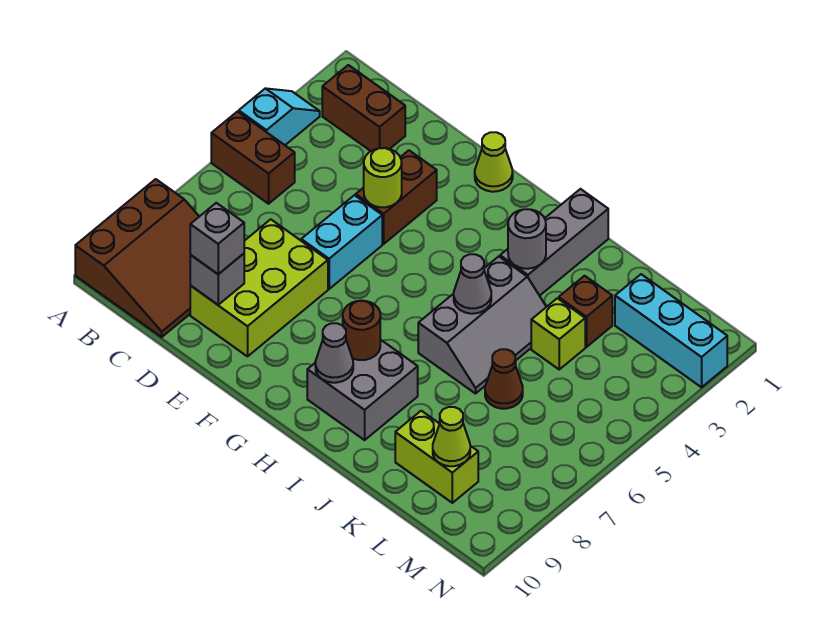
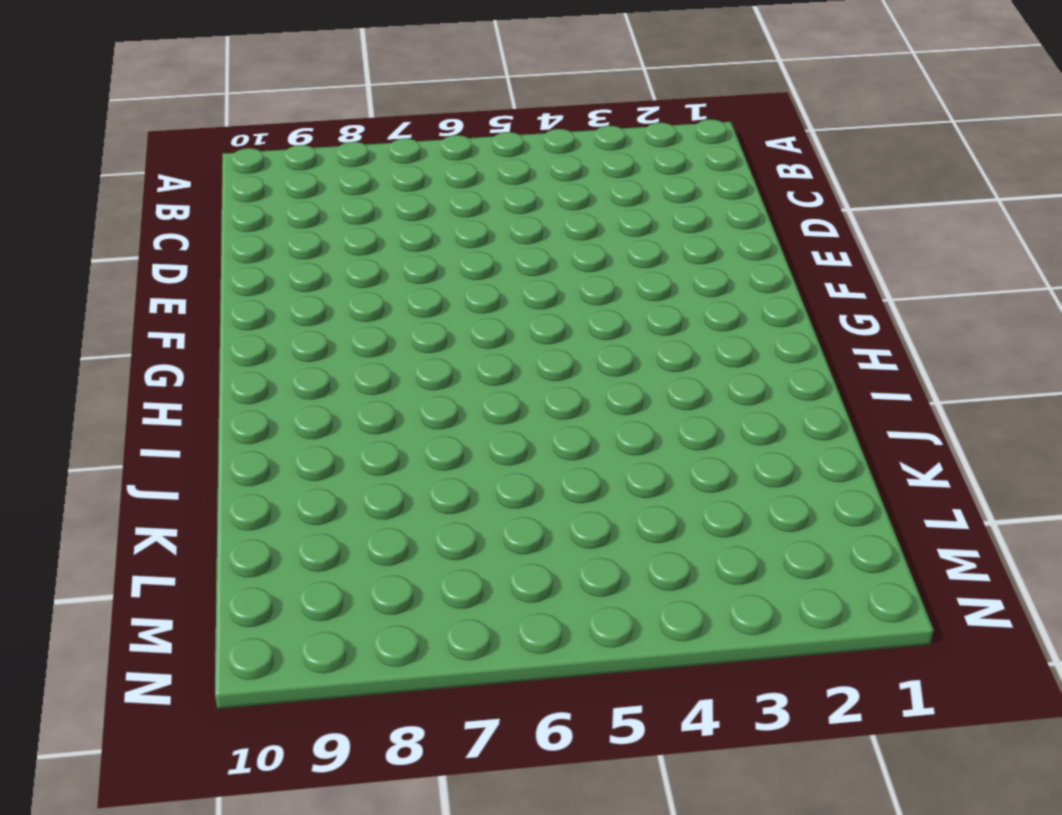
none -> cyan slope A3:A4 level 1 top 4
none -> brown brick A5:B5 level 1
none -> brown slope A8:C10 level 1 top A

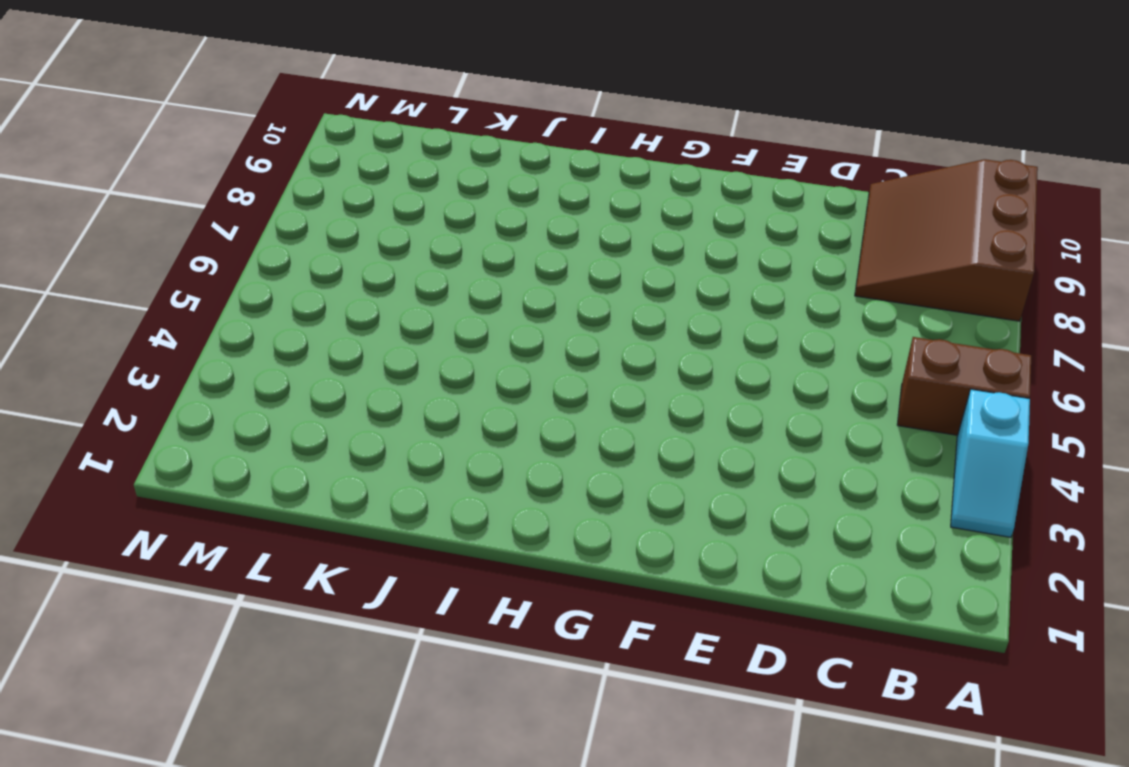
none -> brown brick B2:C2 level 1
none -> lime brick D7:E9 level 1
none -> brown brick E3:E4 level 1

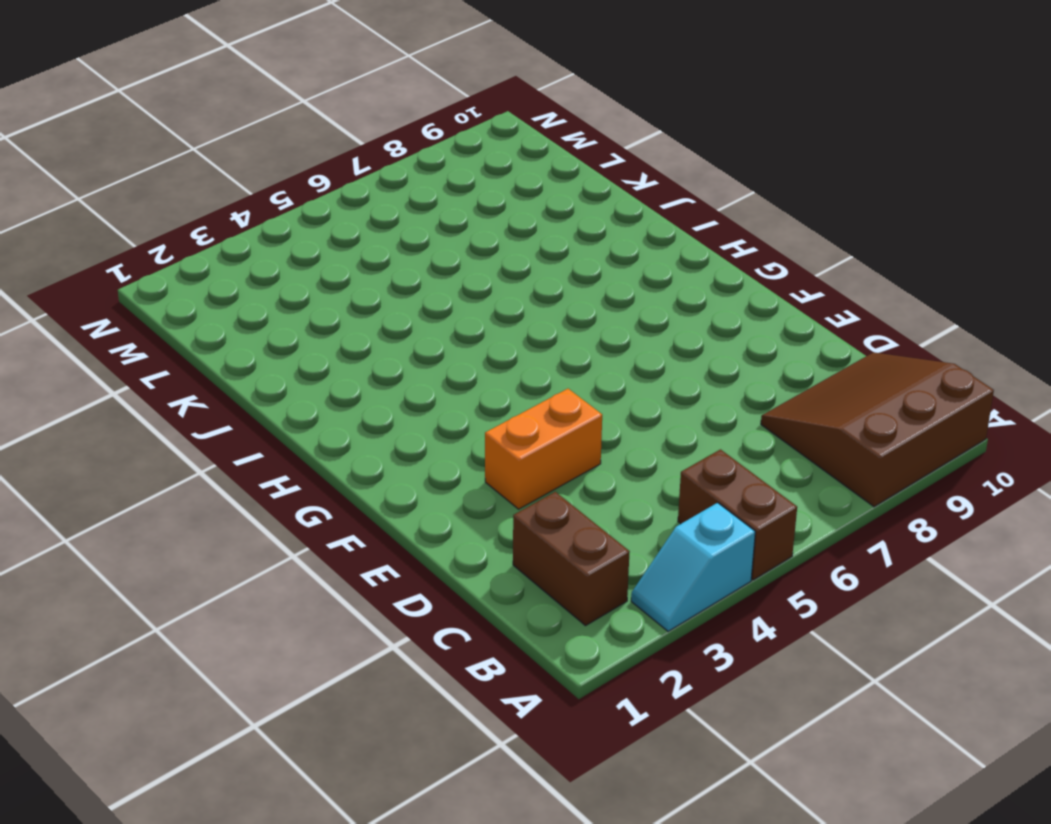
orange brick E3:E4 level 1 -> brown brick E3:E4 level 1
none -> lime brick D7:E9 level 1
none -> cyan brick E5:E6 level 1
none -> lime cone F1 level 1

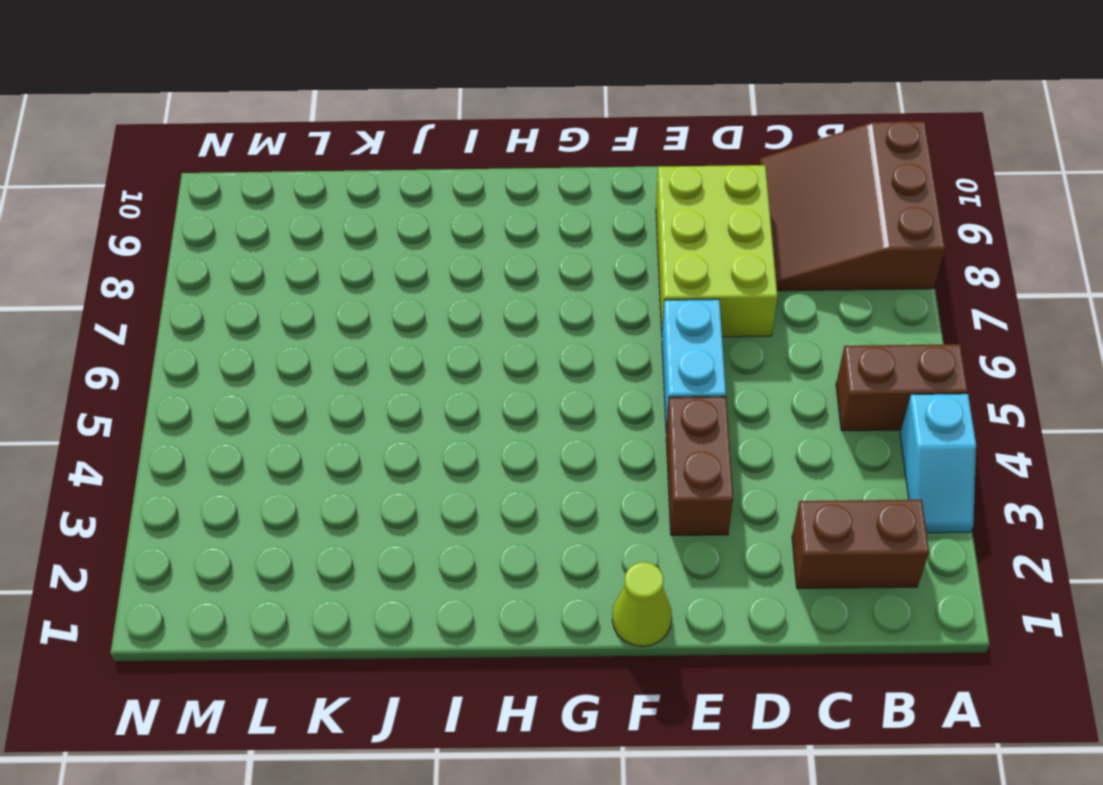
none -> grey brick H8:I9 level 1
none -> grey brick I1:I3 level 1
none -> grey slope I4:J6 level 1 top I

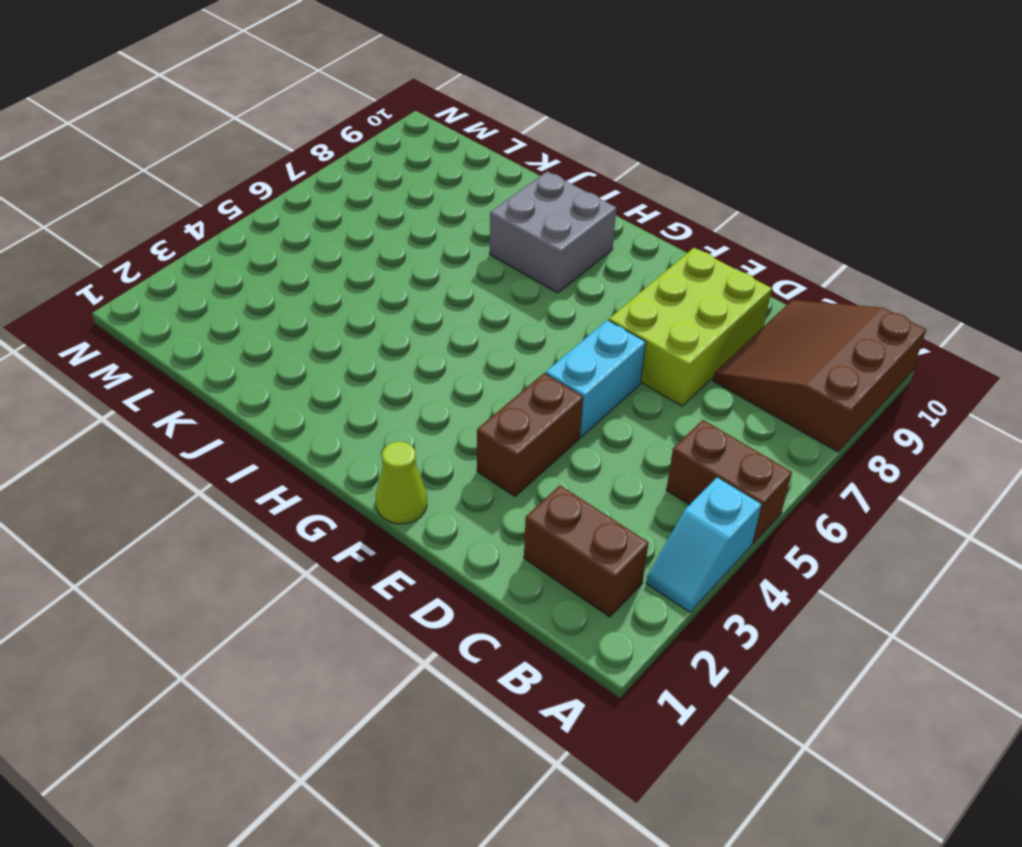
none -> grey brick I1:I3 level 1
none -> grey slope I4:J6 level 1 top I
none -> brown brick K3 level 1

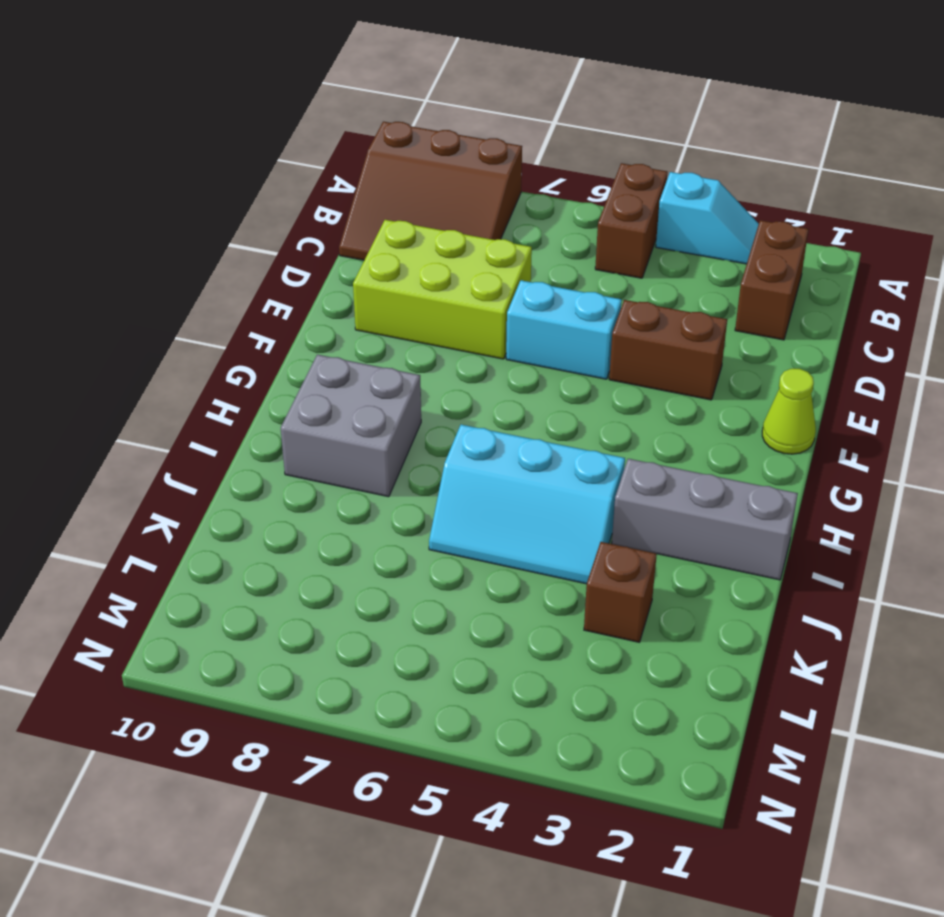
cyan slope I4:J6 level 1 top I -> grey slope I4:J6 level 1 top I
none -> lime brick K4 level 1
none -> brown cone K6 level 1
none -> lime brick K9:L9 level 1

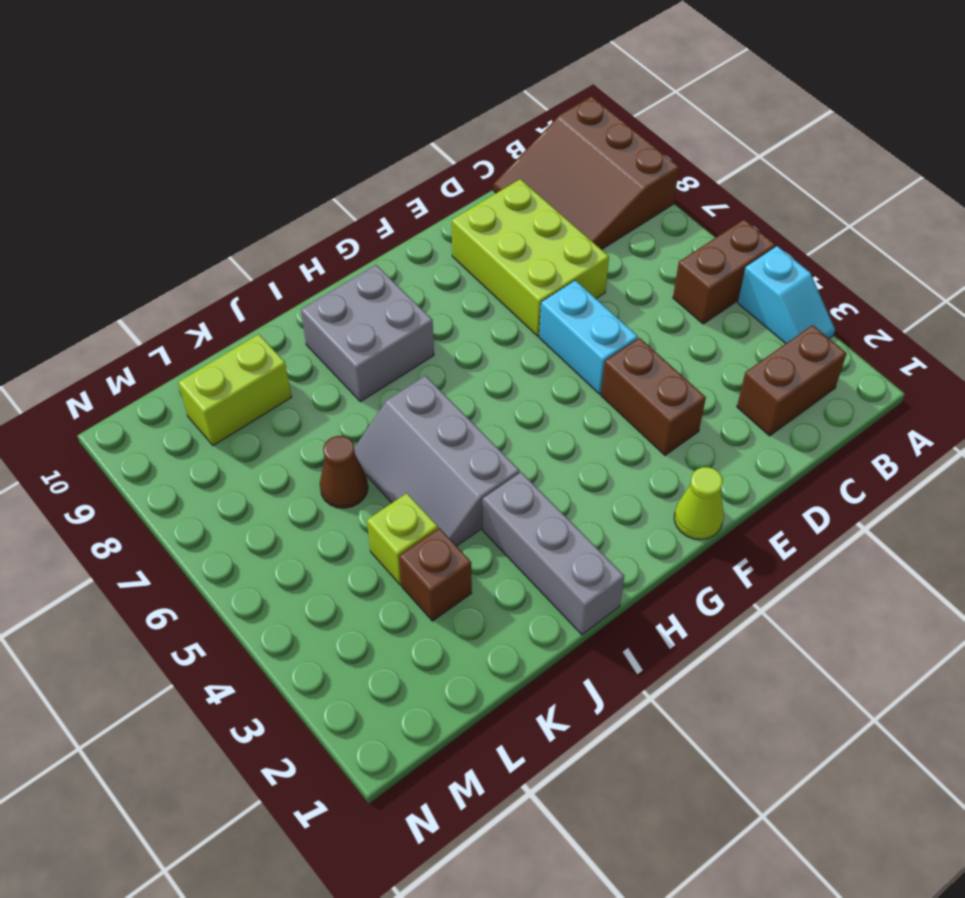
none -> cyan brick L2:N2 level 1
none -> grey brick D9 level 2
none -> lime round brick E4 level 2

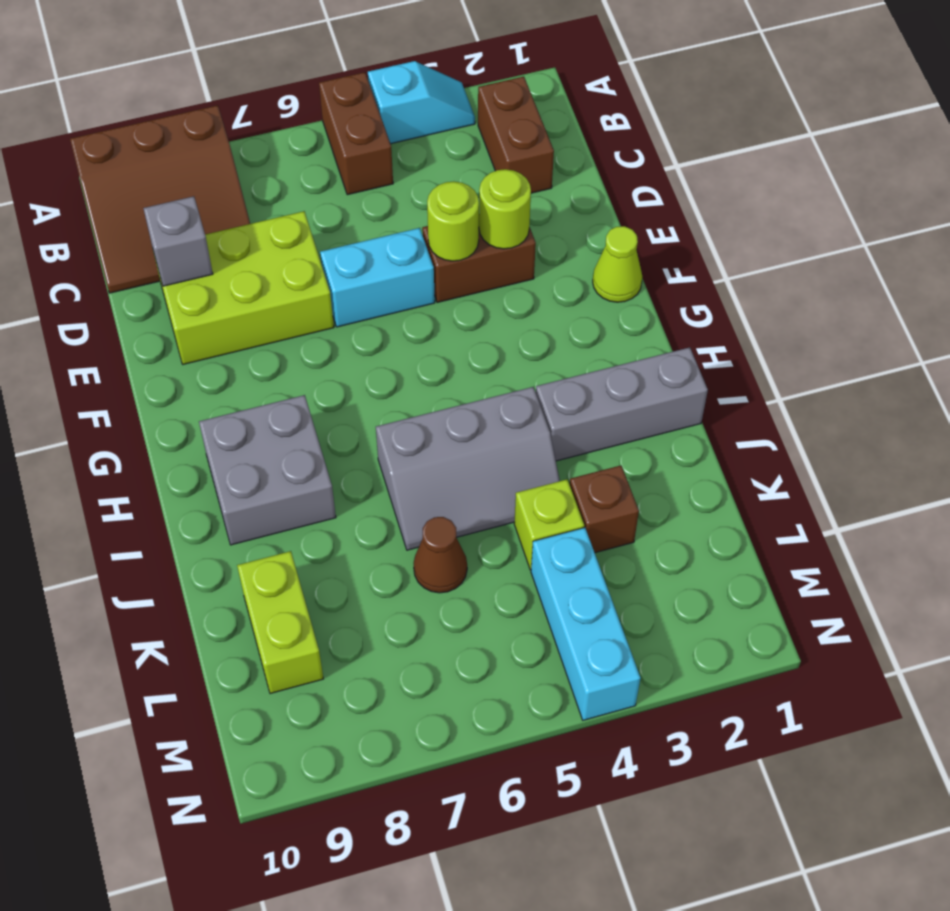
lime round brick E3 level 2 -> none
cyan brick L4:N4 level 1 -> cyan brick L2:N2 level 1
none -> brown round brick H8 level 2
none -> grey cone H9 level 2
none -> grey round brick I3 level 2

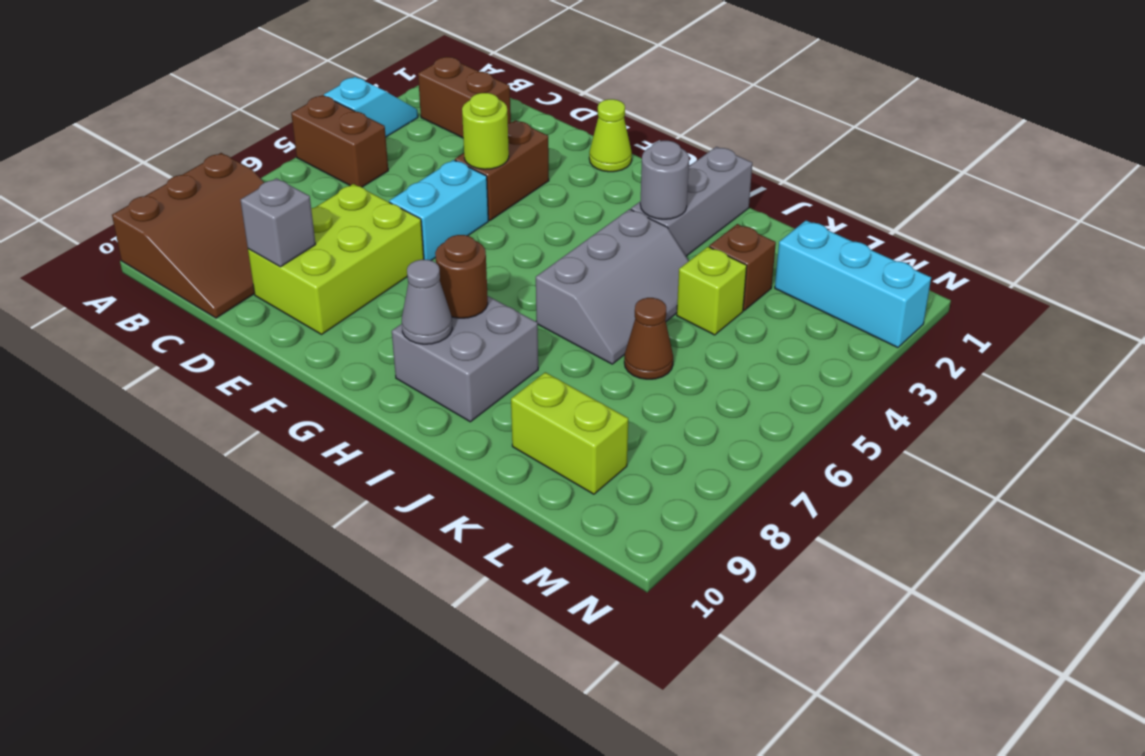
none -> grey cone I5 level 2
none -> lime cone L9 level 2
none -> grey brick D9 level 3

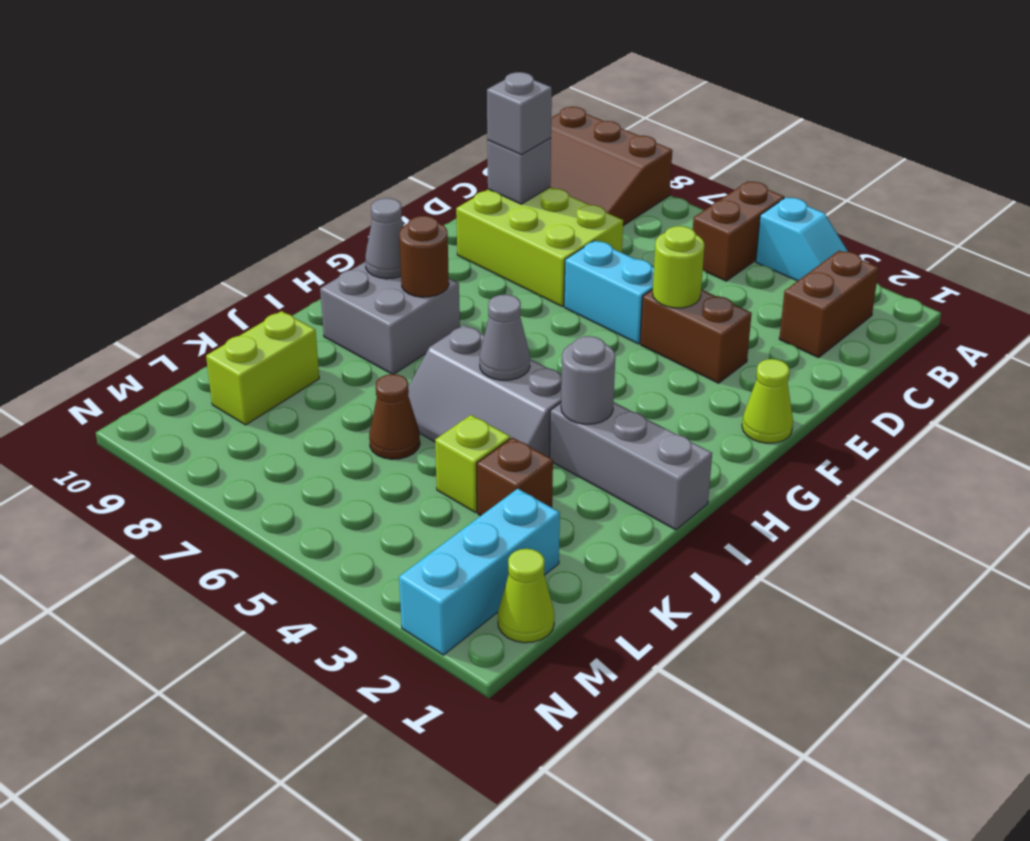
lime cone M1 level 1 -> lime cone L9 level 2

